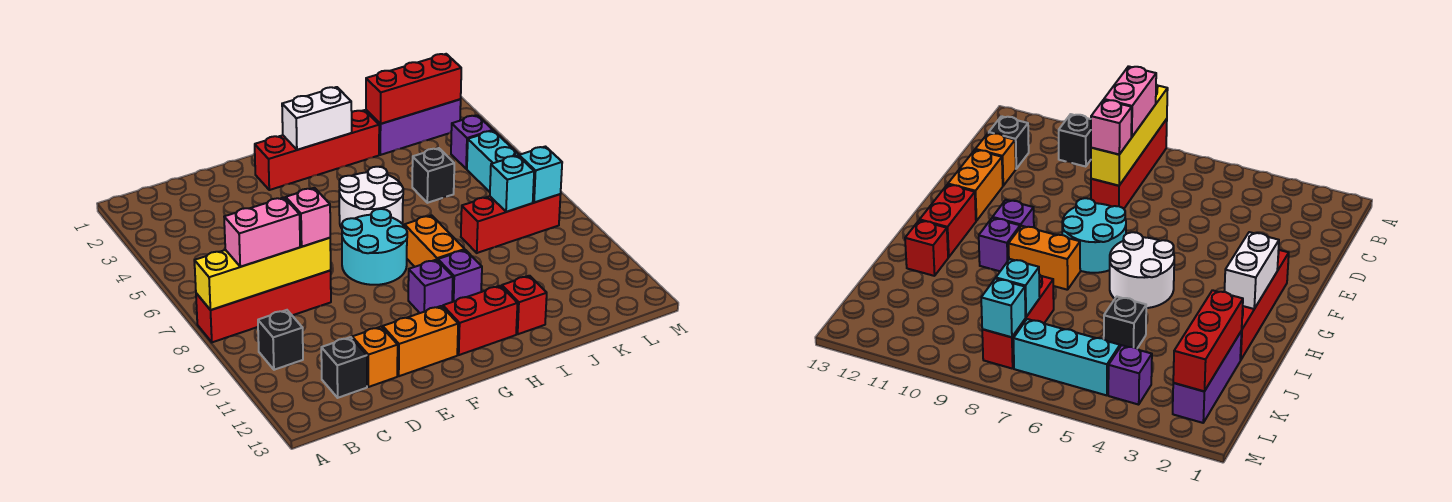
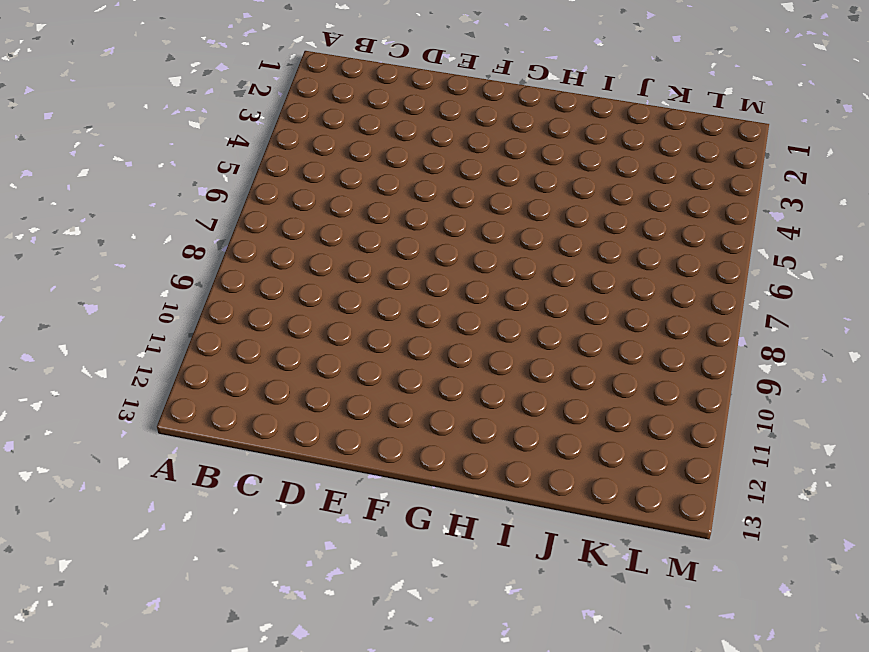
none -> red brick A8:D8 level 1
none -> black brick B10 level 1
none -> black brick C12 level 1

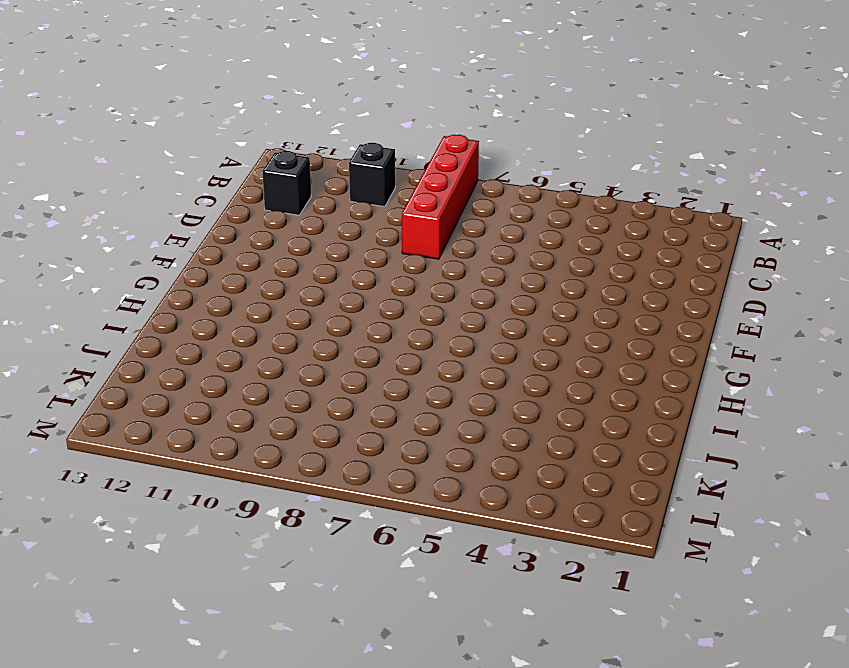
none -> orange brick D12 level 1
none -> orange brick E12:F12 level 1
none -> red brick F2:I2 level 1

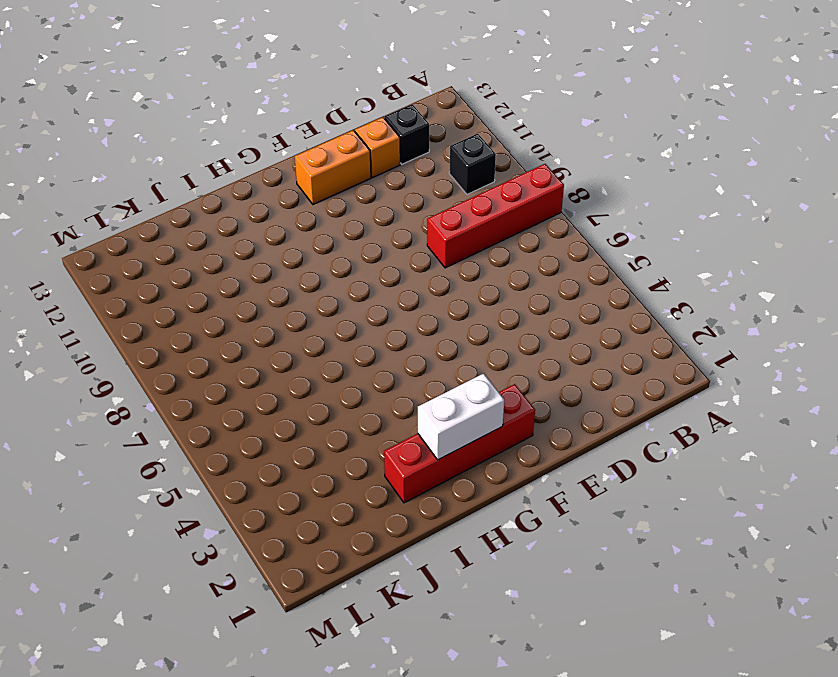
none -> cyan round brick F7:G8 level 1
none -> white round brick G5:H6 level 1
none -> purple brick G10 level 1

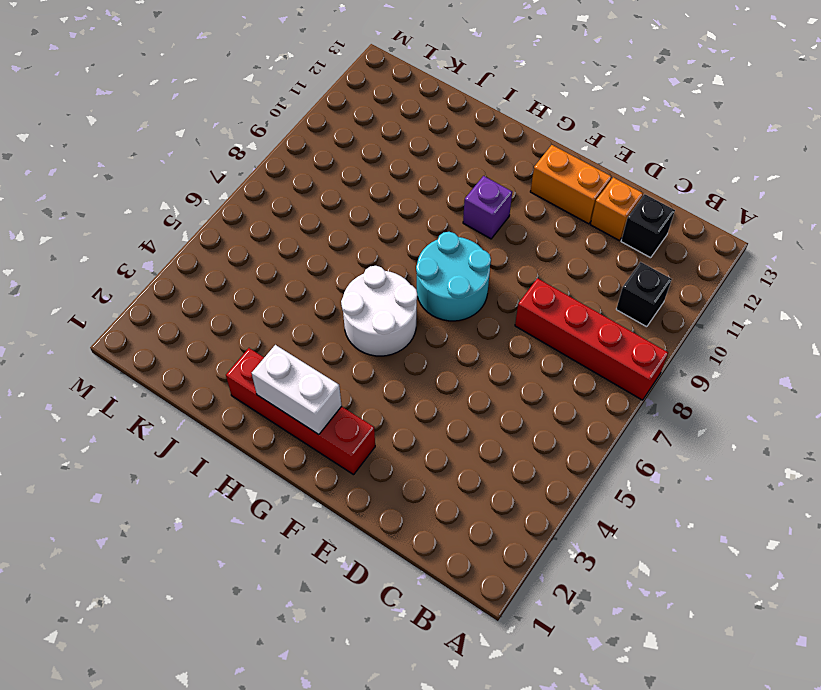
none -> red brick G12:H12 level 1
none -> orange brick H8:H9 level 1
none -> purple brick H10 level 1

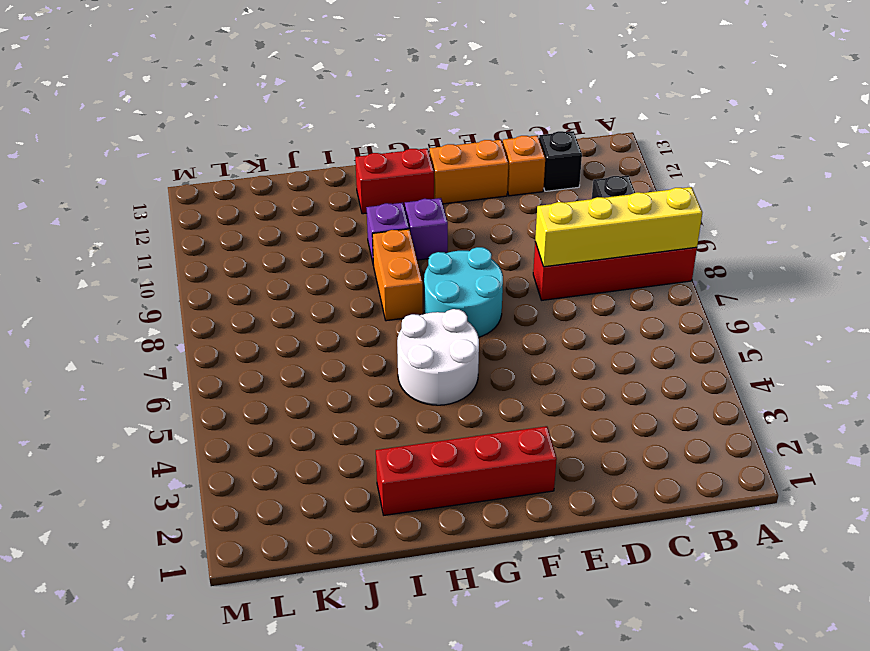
none -> red brick I12 level 1
none -> purple brick J2:L2 level 1
none -> black brick J5 level 1

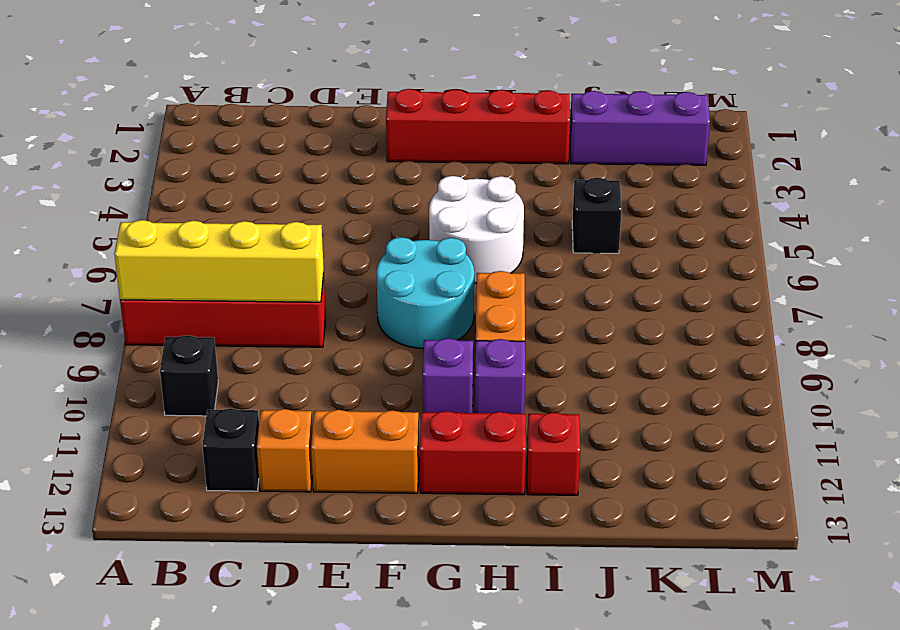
none -> red brick J8:L8 level 1
none -> purple brick L4 level 1
none -> cyan brick L5:L7 level 1

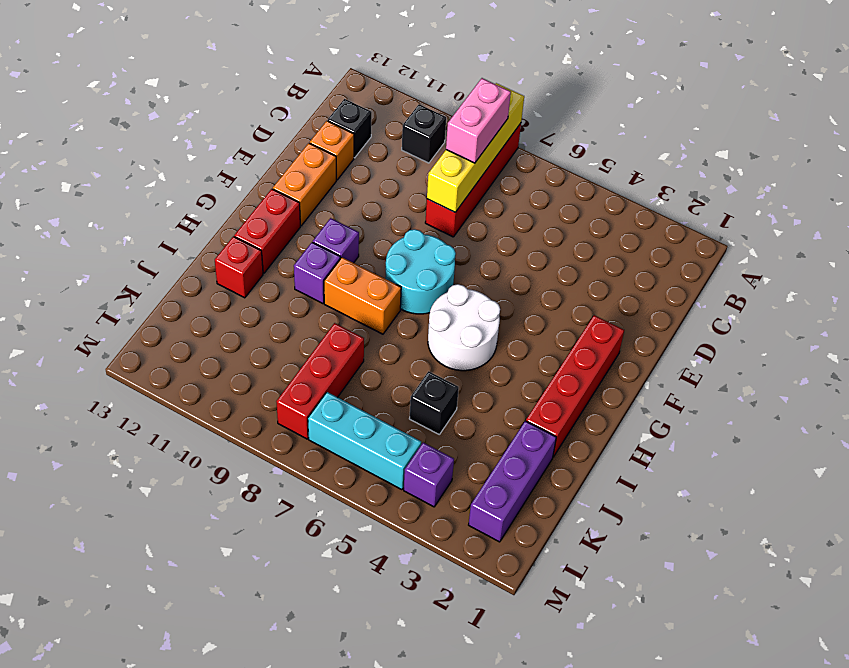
none -> white brick G2:H2 level 2
none -> red brick J2:L2 level 2
none -> cyan brick K8 level 2

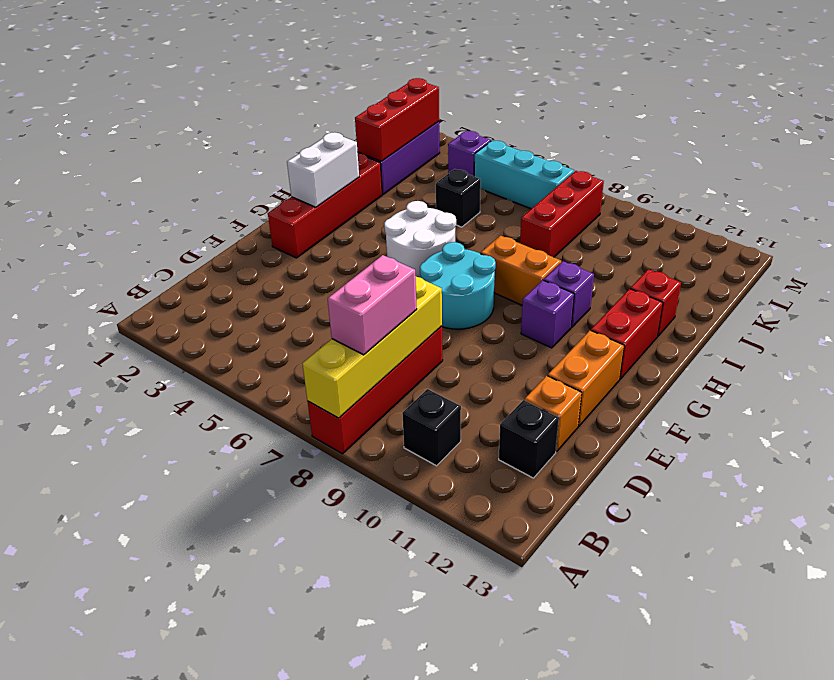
none -> cyan brick K8 level 2
none -> cyan brick L8 level 2
none -> pink brick D8 level 3

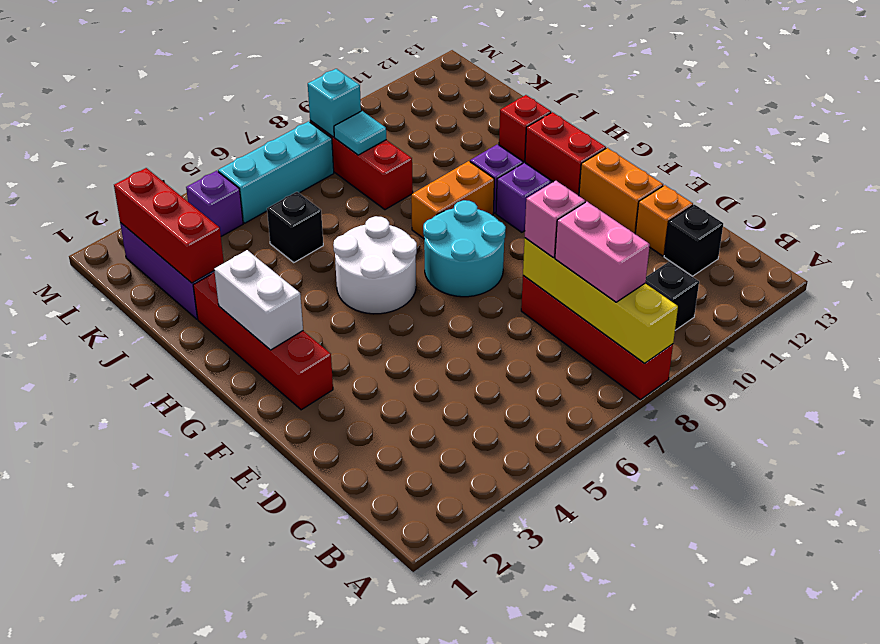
cyan tile K8 level 2 -> cyan brick K8 level 2

